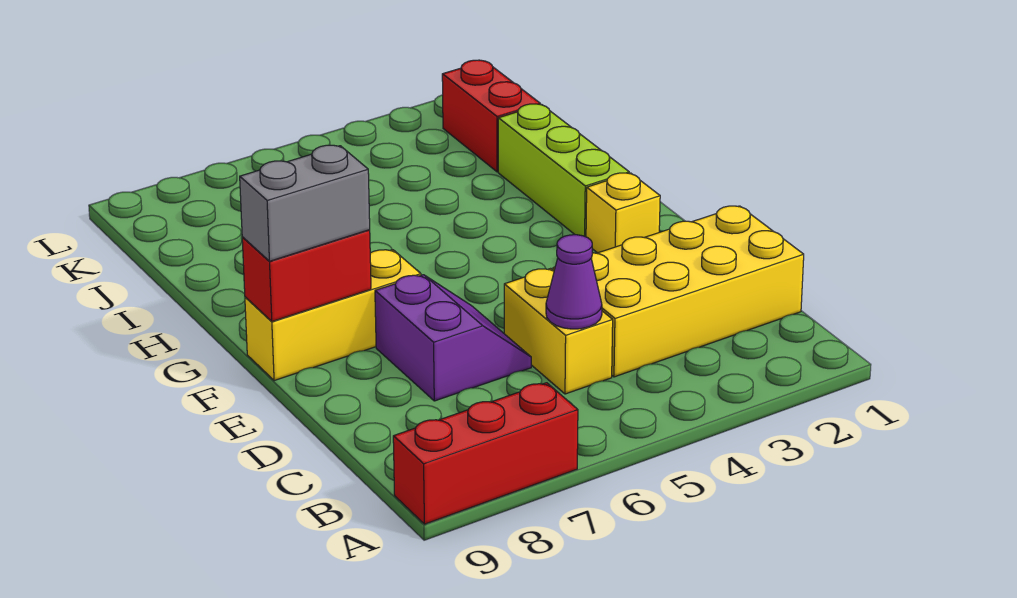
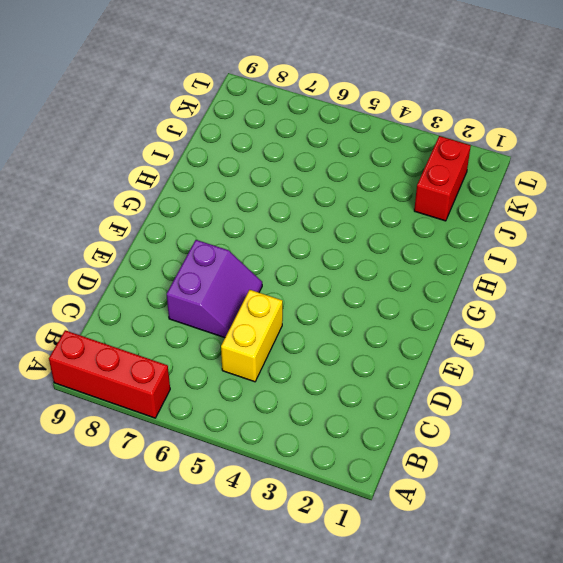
none -> yellow brick C1:D4 level 1
none -> yellow brick F2 level 1

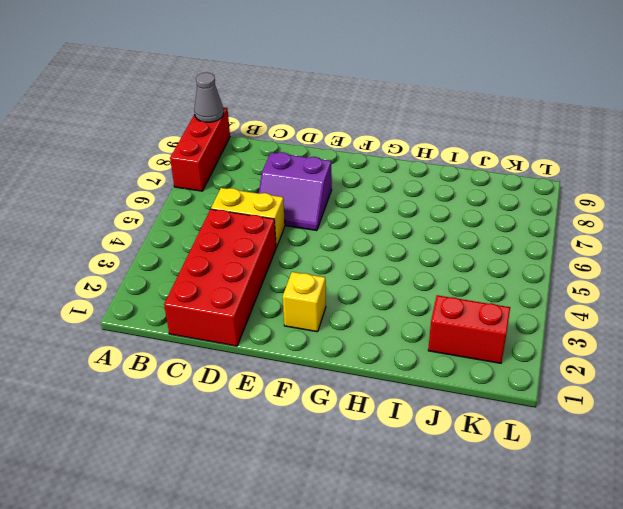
grey cone A9 level 2 -> none
red brick C1:D4 level 1 -> yellow brick C1:D4 level 1
none -> yellow brick F7:F9 level 1
none -> lime brick G2:I2 level 1

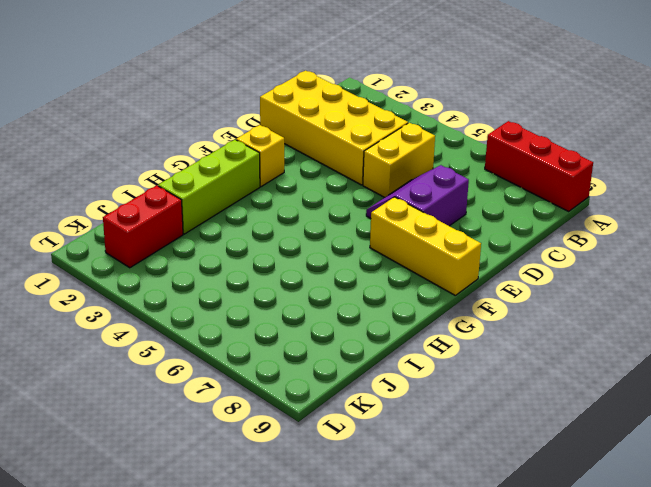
none -> purple cone C5 level 2
none -> red brick F8:F9 level 2

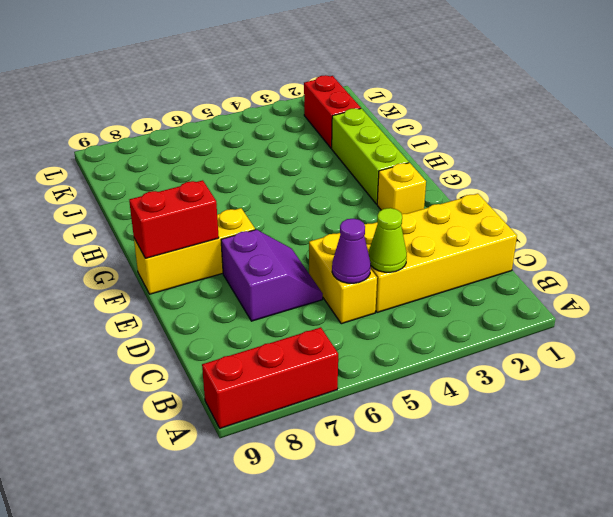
lime cone C4 level 2 -> none
none -> grey brick F8:F9 level 3

